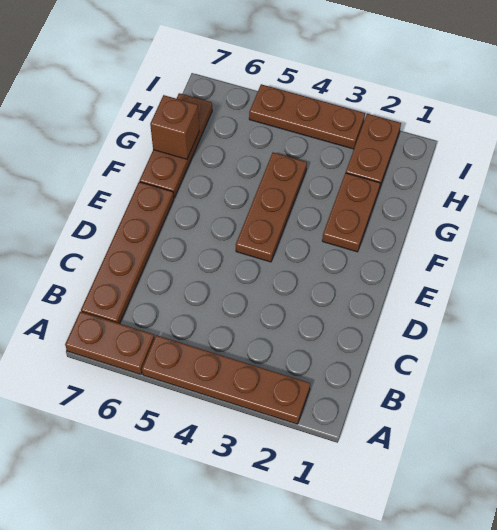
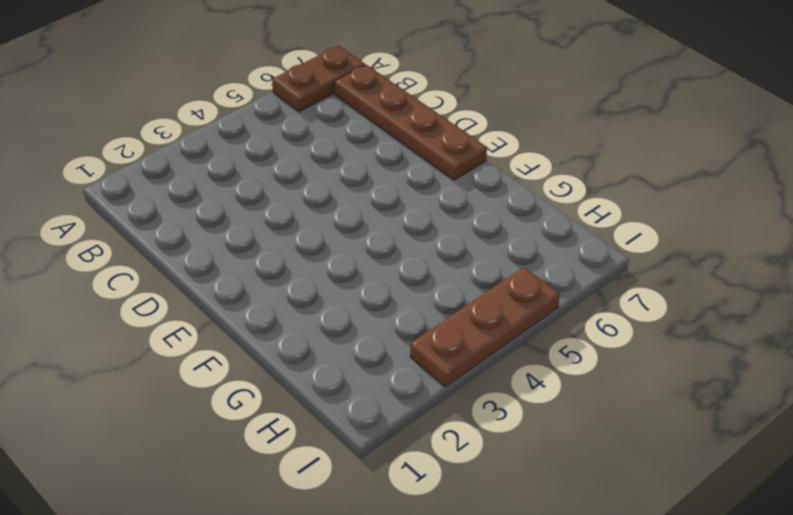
none -> brown plate A2:A5 level 1
none -> brown plate E4:G4 level 1

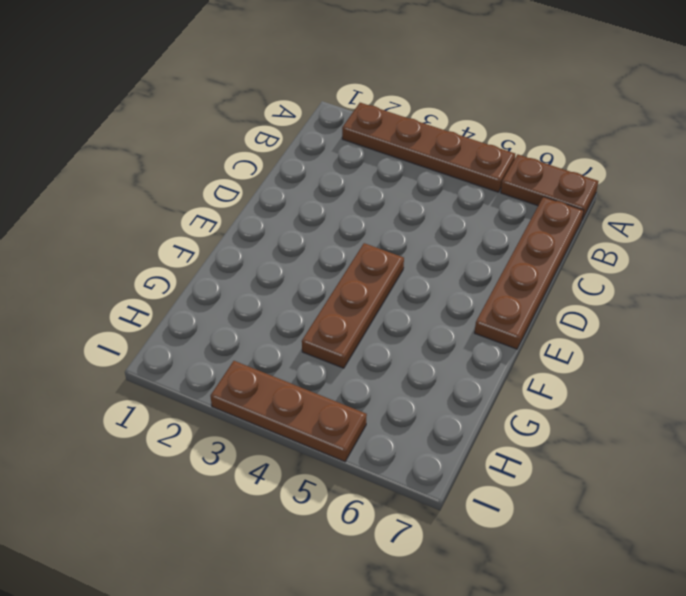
none -> brown plate F2:G2 level 1
none -> brown plate F7:H7 level 1

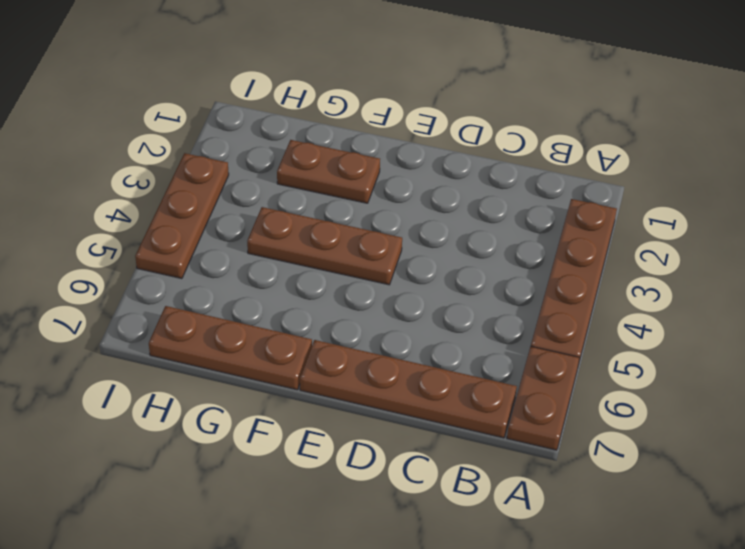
none -> brown plate H2:I2 level 1
none -> brown brick G7 level 2

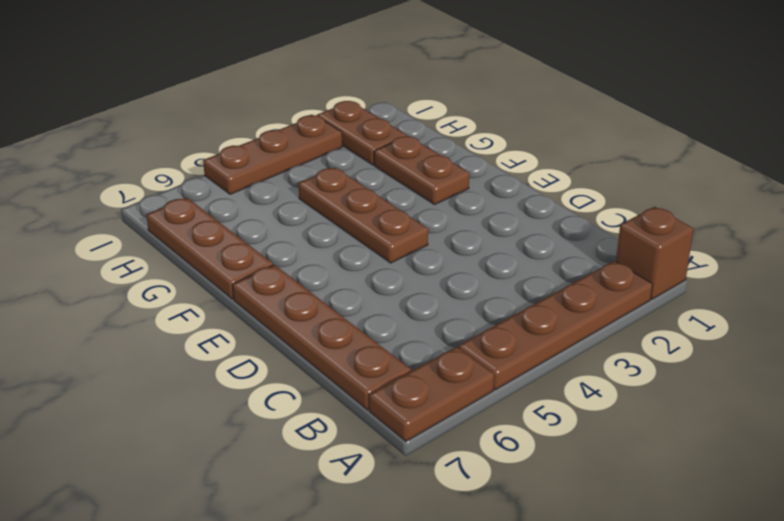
brown brick A1 level 1 -> brown brick G7 level 2

